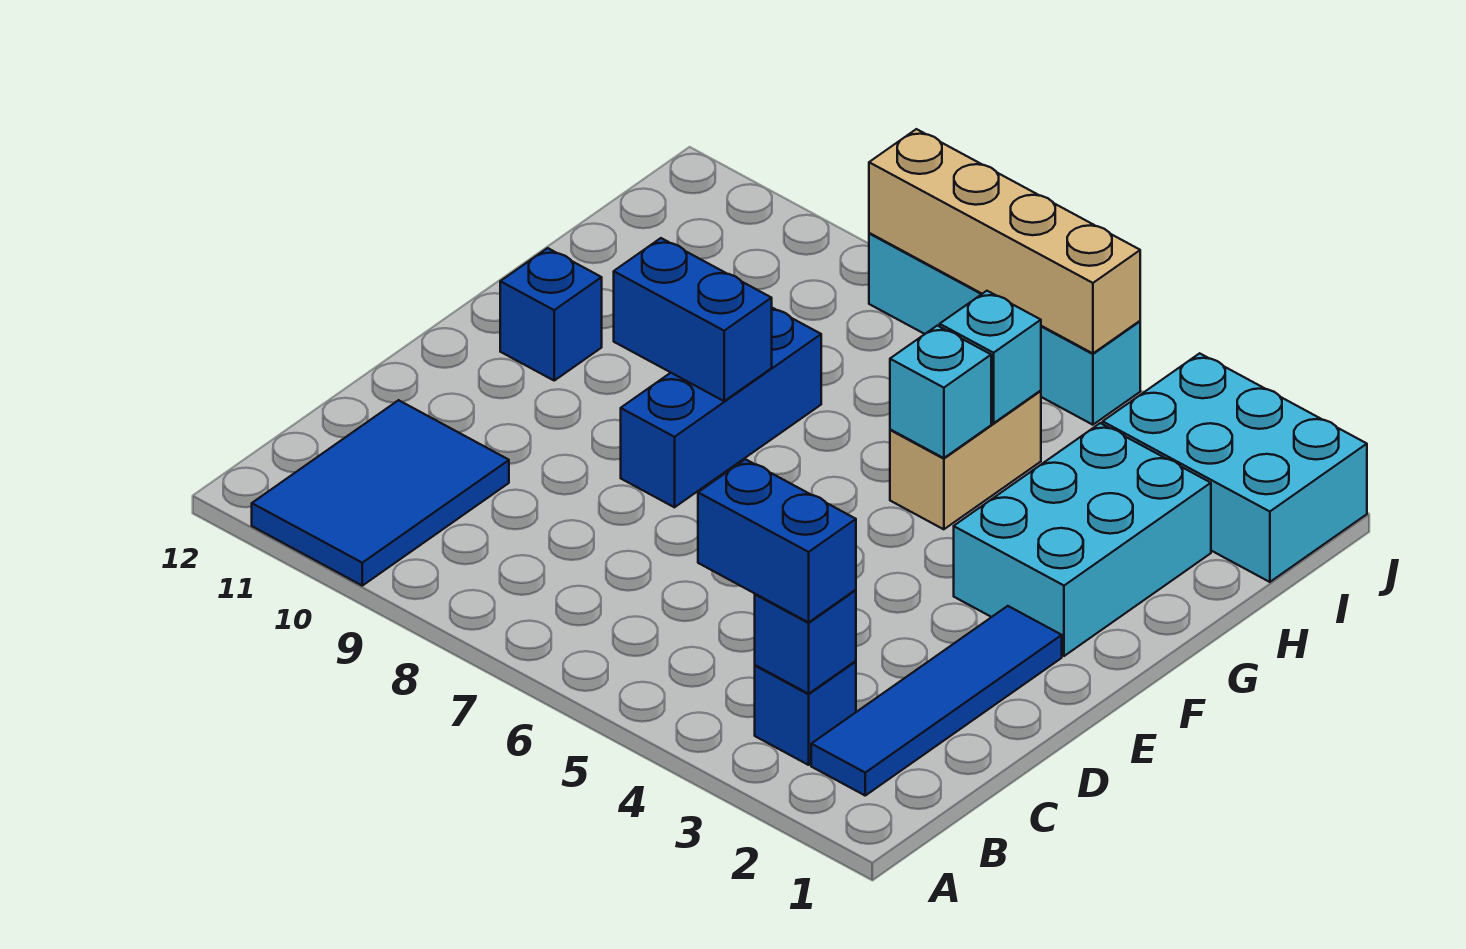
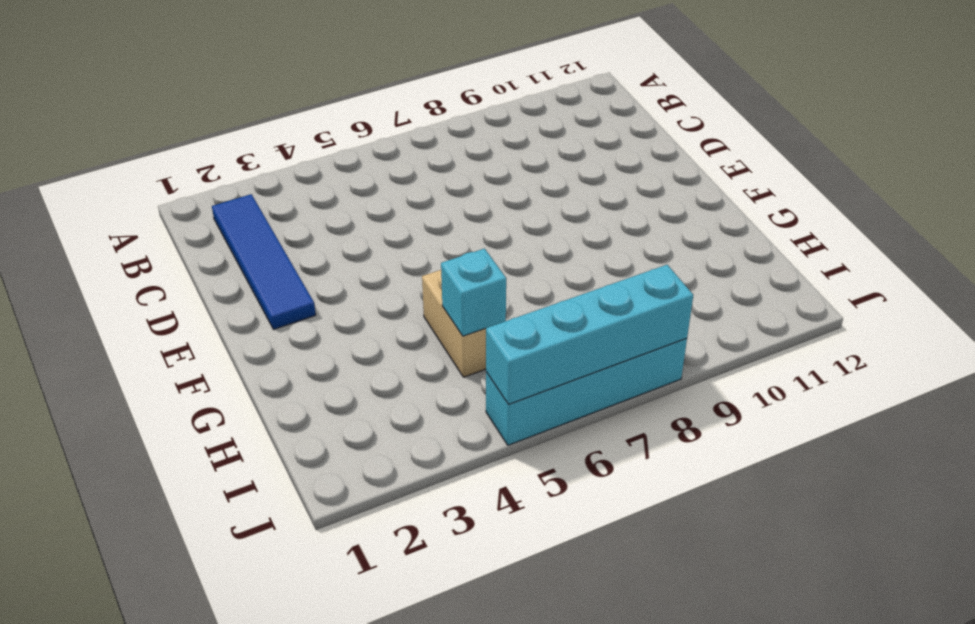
cyan brick J5:J8 level 2 -> tan brick J5:J8 level 2
none -> blue tile A10:C11 level 1
none -> blue brick B3 level 1
none -> blue brick E8:G8 level 1

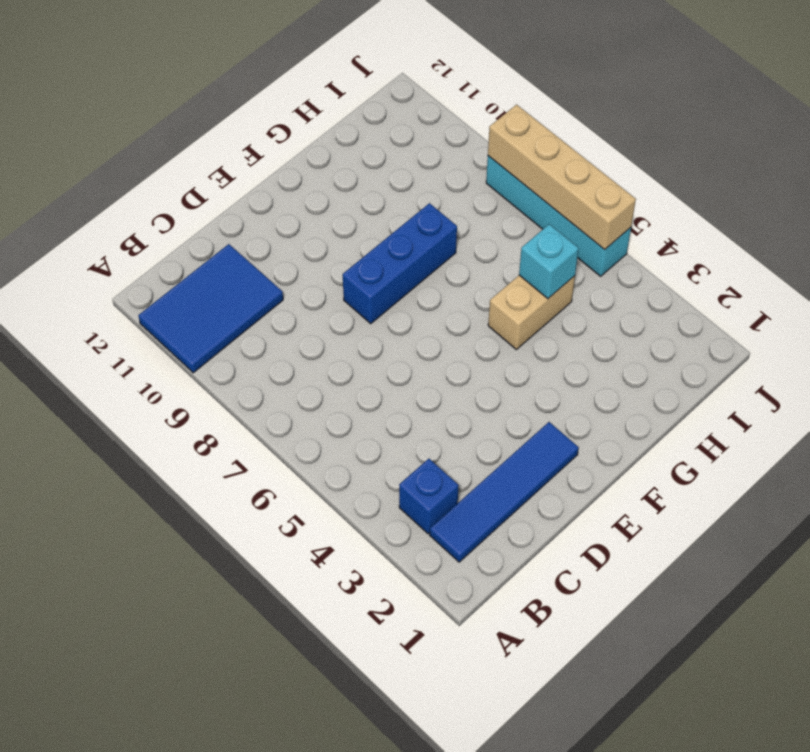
none -> cyan brick F2:H3 level 1
none -> blue brick F11 level 1
none -> cyan brick I1:J3 level 1

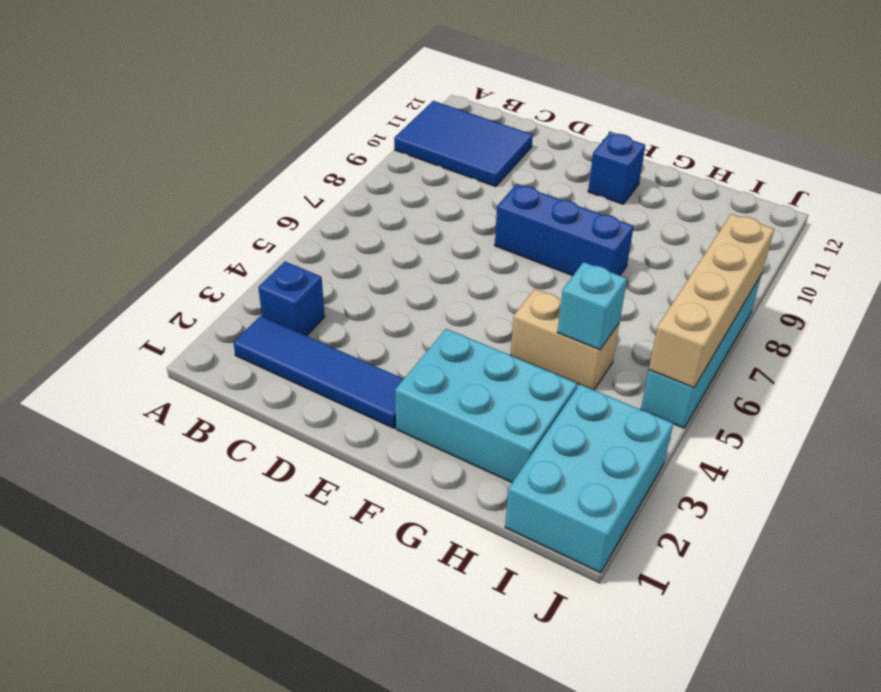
none -> blue brick B3 level 2
none -> blue brick F8:F9 level 2
none -> cyan brick G5 level 2

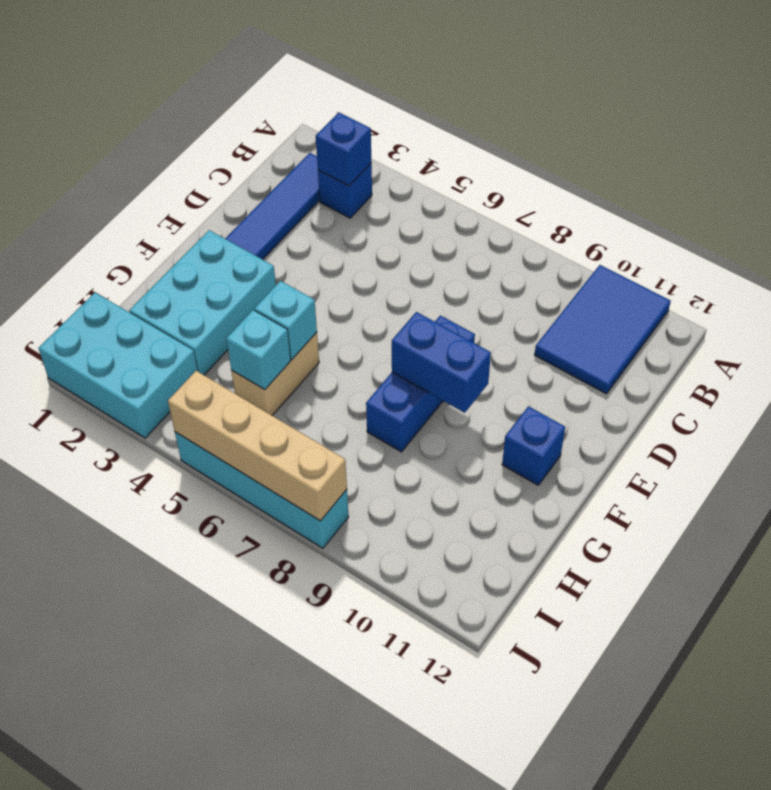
none -> blue brick B3:B4 level 3

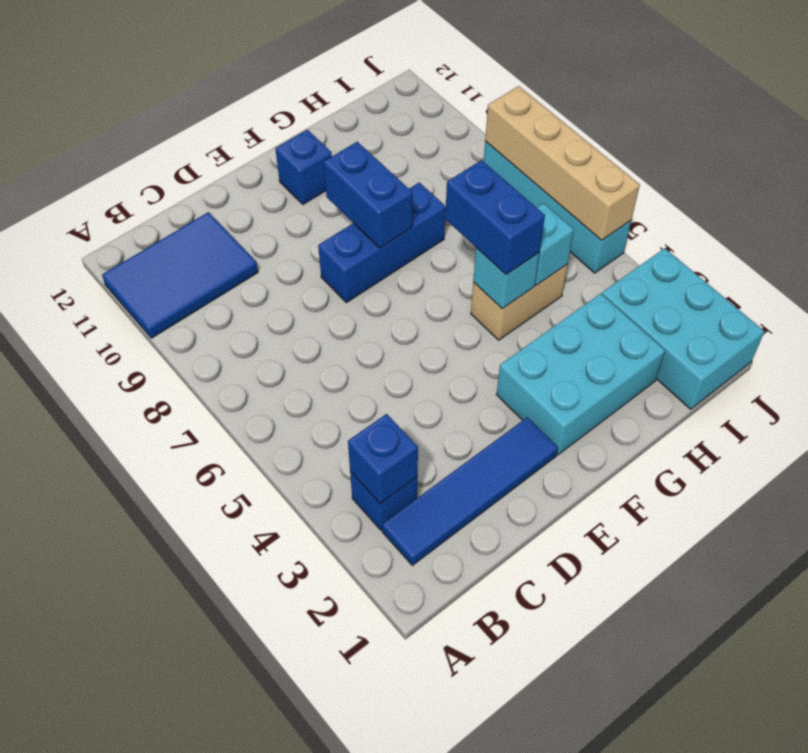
blue brick G5:G6 level 3 -> blue brick B3:B4 level 3

